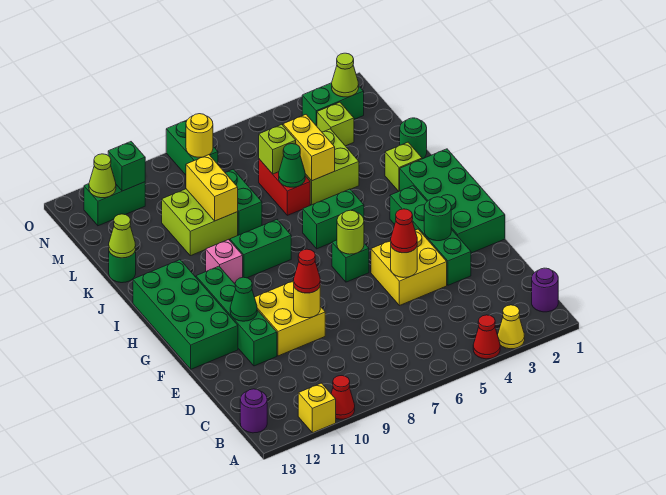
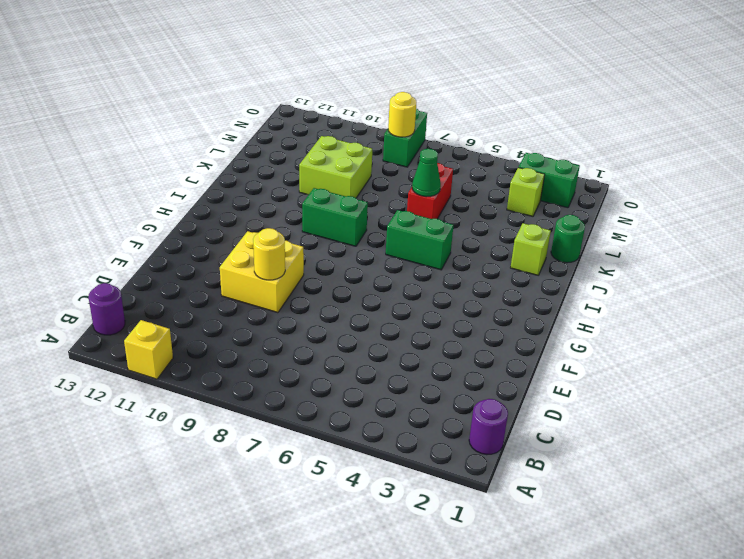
none -> yellow cone A3 level 1
none -> red cone A4 level 1
none -> red cone A10 level 1
none -> green brick E3:H3 level 1

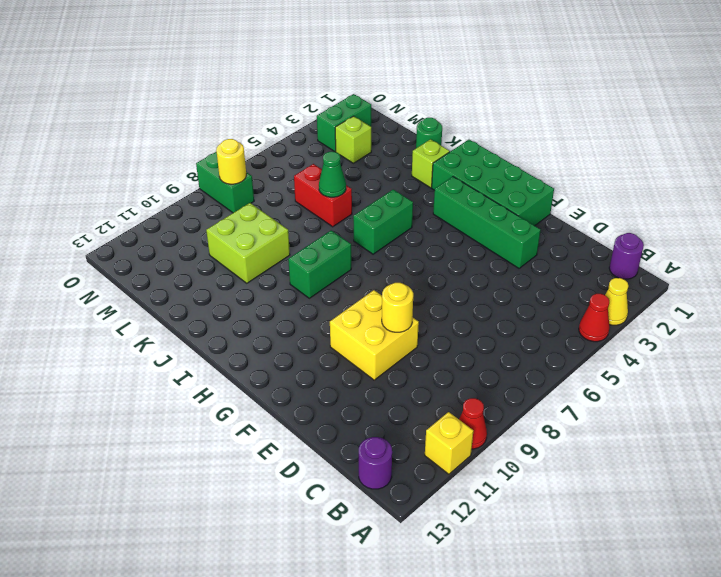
none -> yellow brick E4:F5 level 1
none -> green brick E11:H11 level 1
none -> green brick F12:I13 level 1
none -> green brick G6 level 1

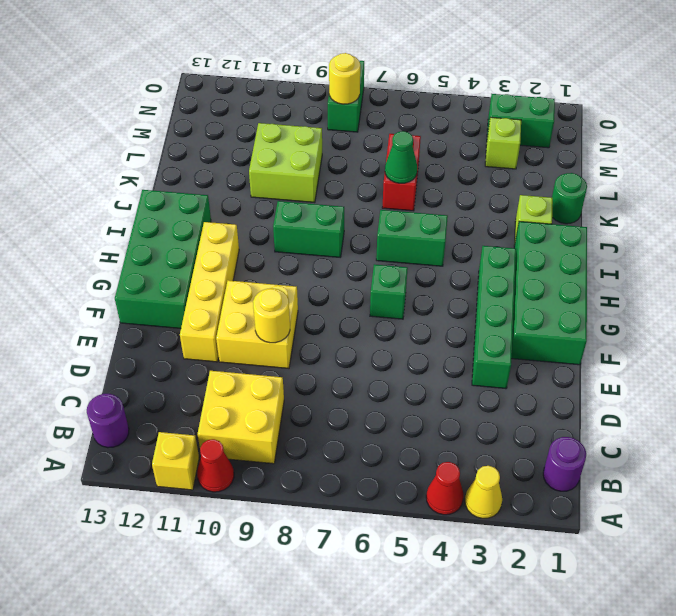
yellow brick B9:C10 level 1 -> yellow brick E4:F5 level 1
yellow brick E11:H11 level 1 -> green brick E11:H11 level 1
none -> pink brick I10 level 1
none -> lime brick K4:L5 level 1
none -> green brick K8:L8 level 1
none -> green round brick K13 level 1

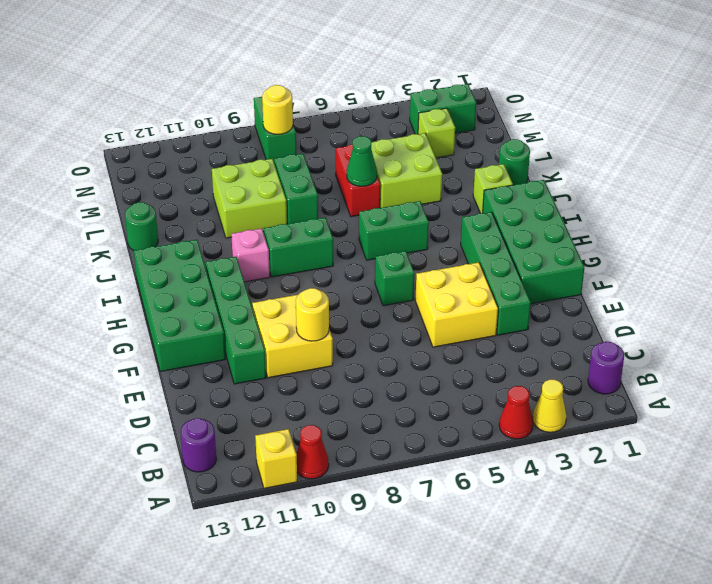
none -> green brick N11:N12 level 1
none -> yellow round brick E5 level 2
none -> green round brick F3 level 2
none -> green cone F11 level 2

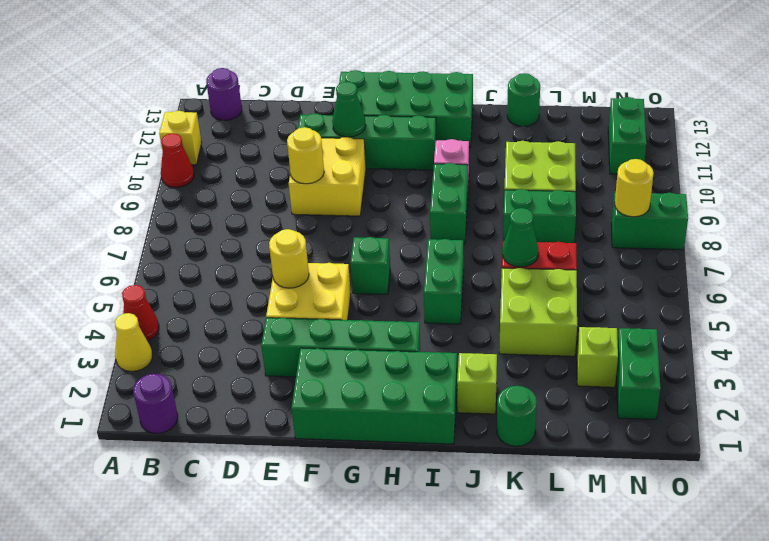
none -> green round brick F3 level 2
none -> lime round brick G6 level 2
none -> yellow brick K5:L5 level 2
none -> yellow brick K9:L9 level 2

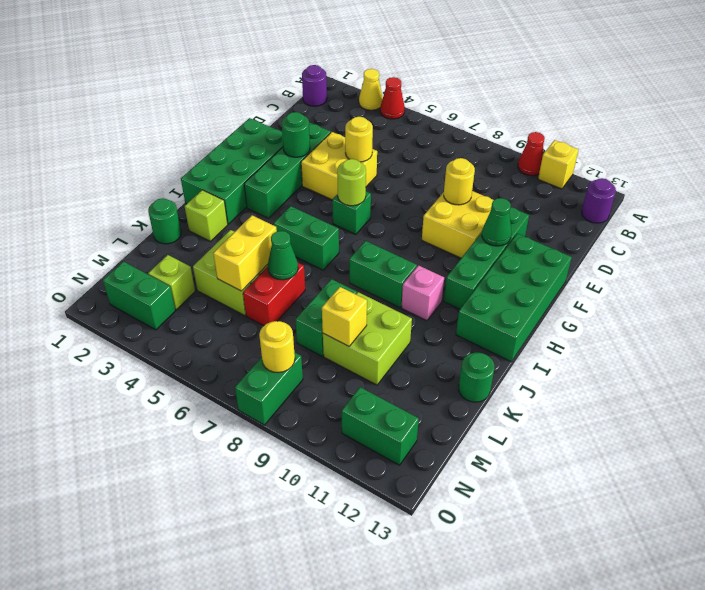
yellow brick L9 level 2 -> yellow brick K9:L9 level 2
none -> lime cone K13 level 2
none -> lime brick L6 level 2
none -> lime cone N2 level 2
none -> green brick N11 level 2

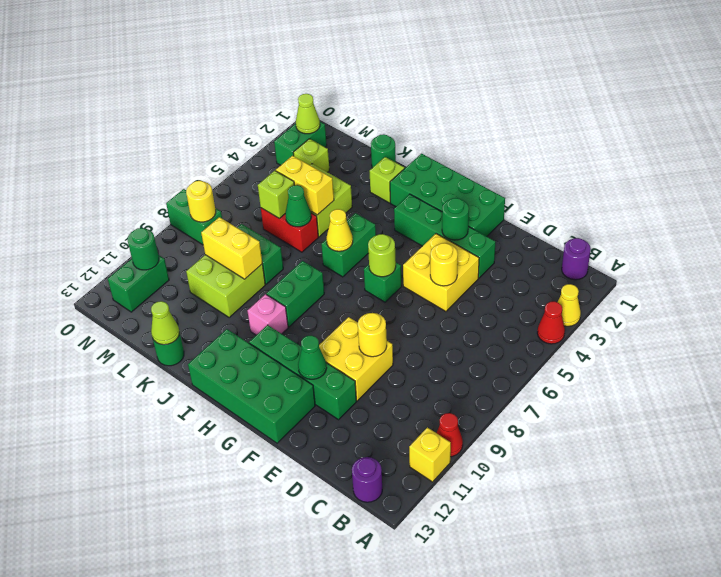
yellow cone I6 level 2 -> none
green round brick N11 level 2 -> green brick N11 level 2
none -> lime cone N12 level 2
none -> red cone E5 level 3
none -> red cone E9 level 3

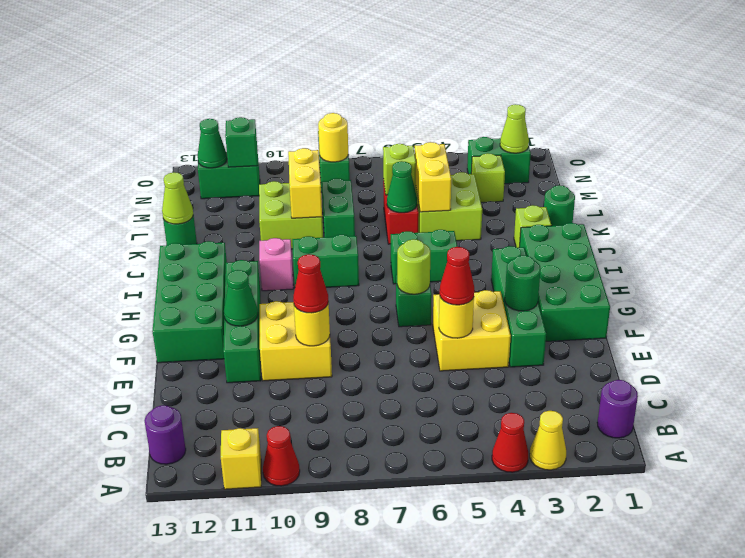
green cone N12 level 2 -> lime cone N12 level 2

